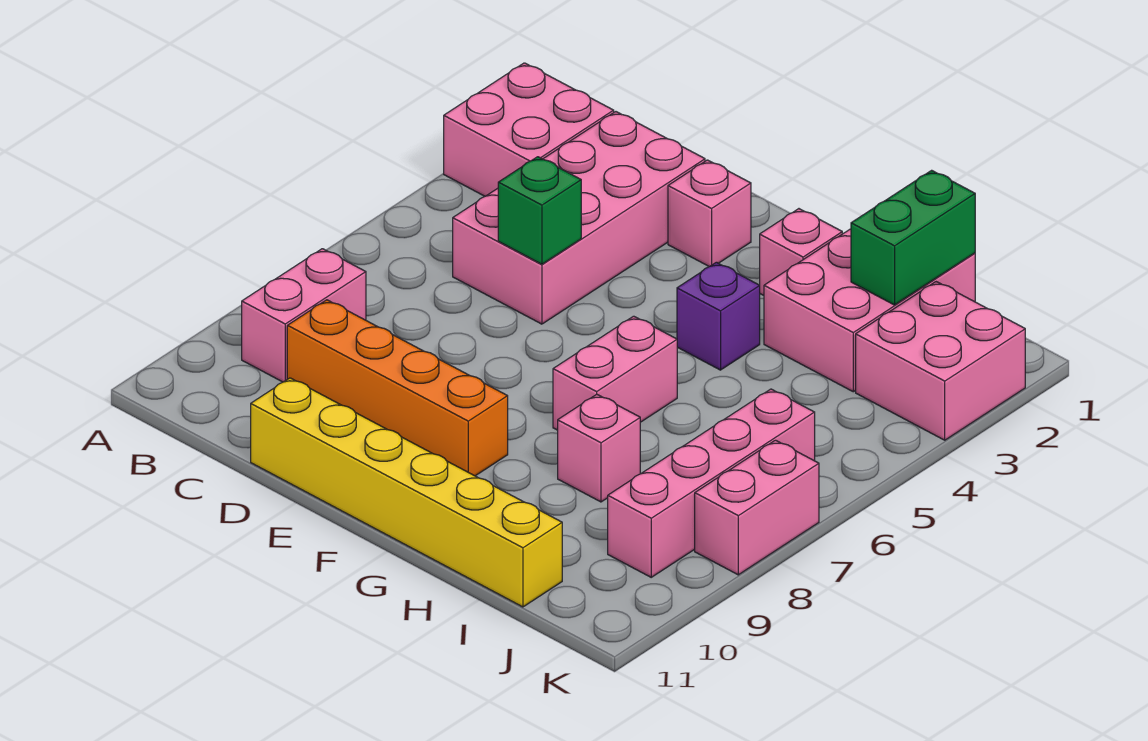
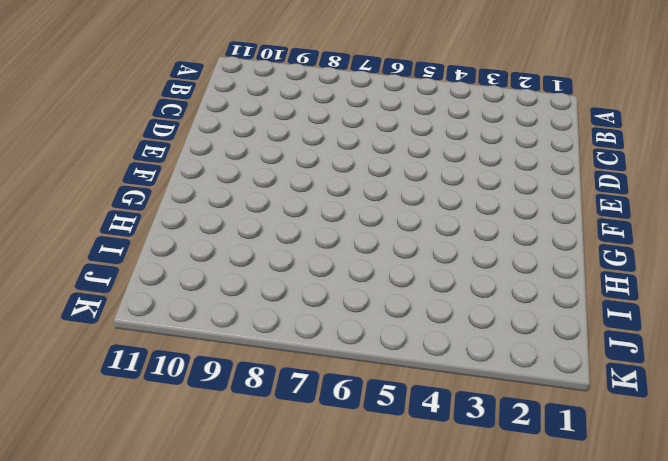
none -> pink brick A2:B3 level 1
none -> pink brick B8:B9 level 1
none -> pink brick C2:D5 level 1

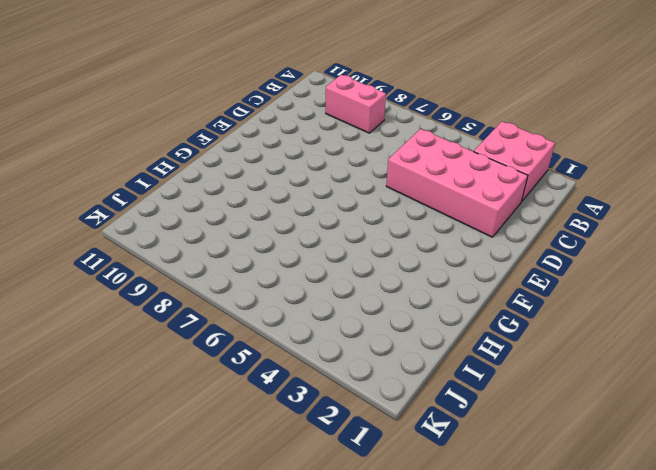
none -> orange brick C9:F9 level 1
none -> yellow brick D11:I11 level 1
none -> pink brick E2 level 1

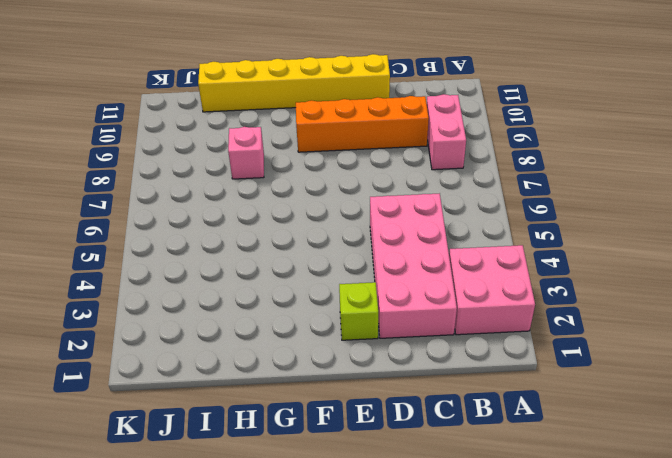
lime brick E2 level 1 -> pink brick E2 level 1
none -> pink brick G2 level 1
none -> purple brick G4 level 1
none -> pink brick G6:G7 level 1

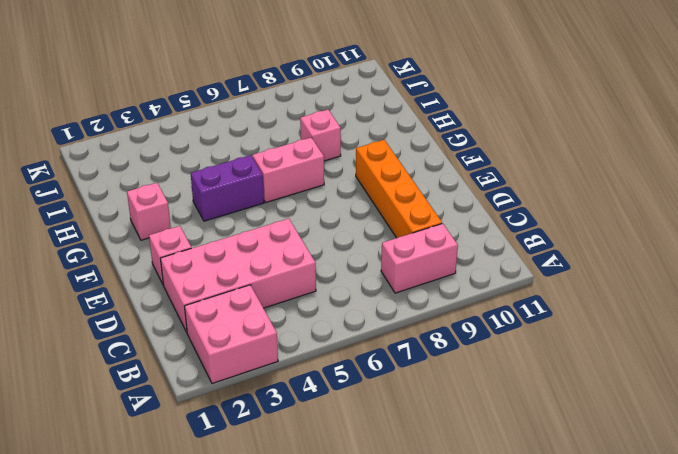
purple brick G4:G5 level 1 -> purple brick G4 level 1
none -> yellow brick D11:I11 level 1
none -> pink brick H1:I3 level 1
none -> pink brick J2:K3 level 1

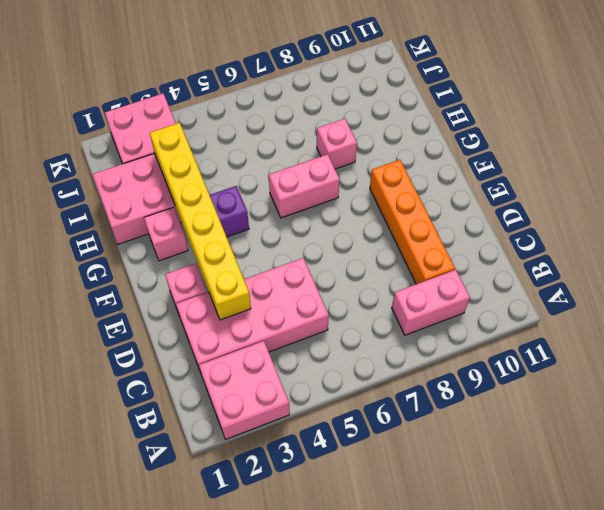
yellow brick D3:I3 level 2 -> yellow brick D11:I11 level 1
none -> pink brick J6:J9 level 1
none -> pink brick K7:K8 level 1
none -> green brick D5 level 2

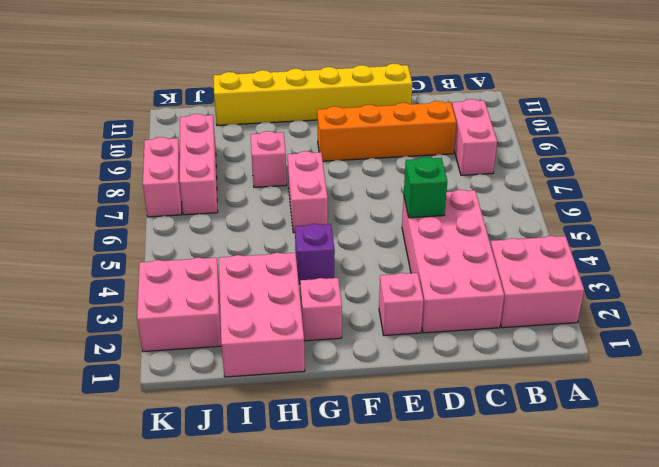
pink brick J7:J9 level 1 -> pink brick J6:J9 level 1
none -> green brick I1:I2 level 2

